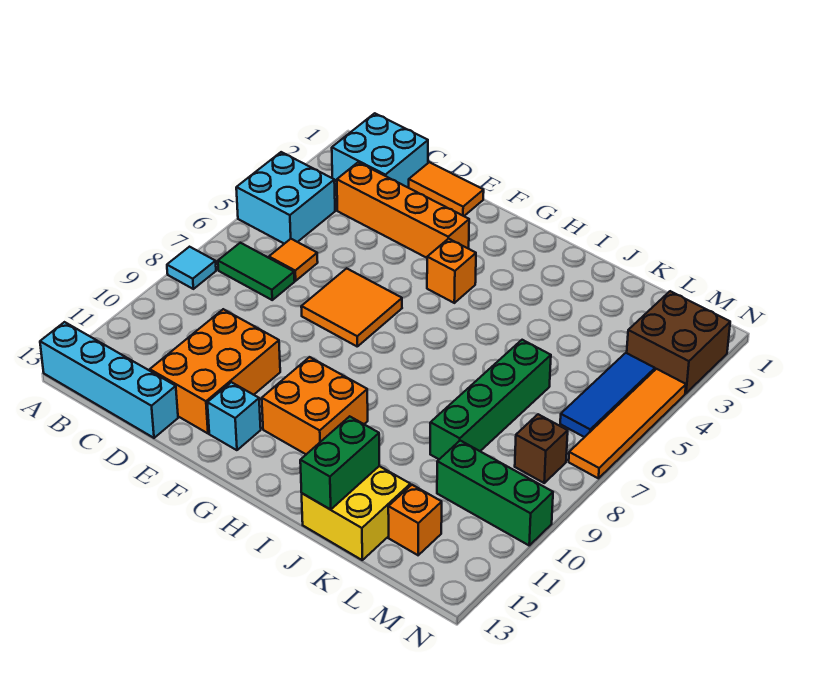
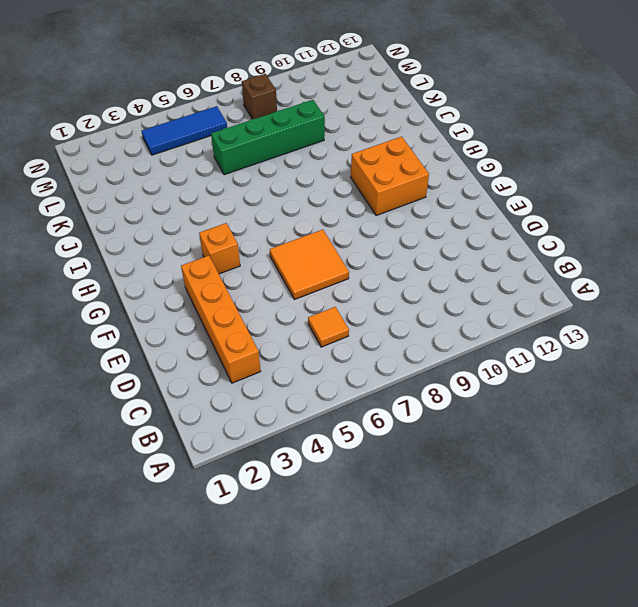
none -> cyan brick A4:B5 level 1
none -> cyan tile A8 level 1
none -> cyan brick A13:D13 level 1

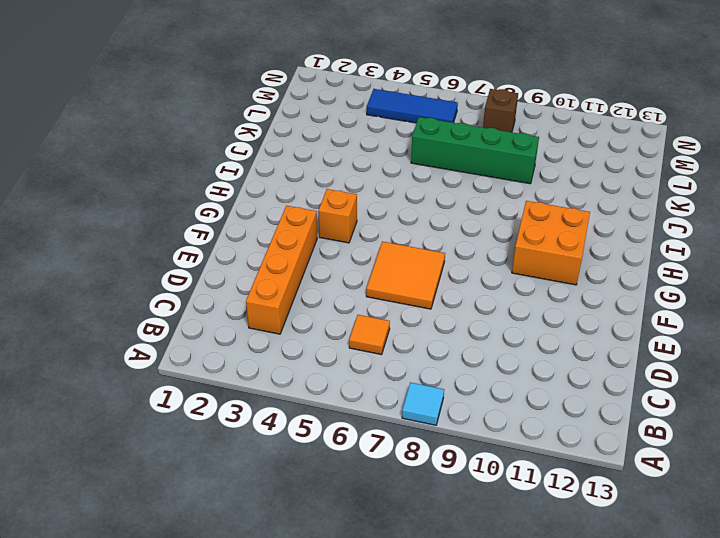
none -> cyan brick A4:B5 level 1
none -> cyan brick A13:D13 level 1
none -> cyan brick B1:C2 level 1

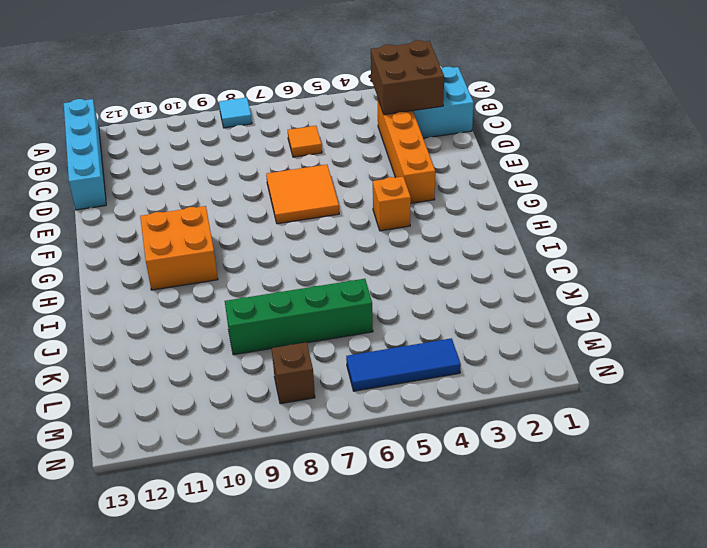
brown brick B2:C3 level 2 -> brown brick M2:N3 level 1
none -> cyan brick A4:B5 level 1
none -> green tile B7:C7 level 1
none -> orange tile D1:E1 level 1

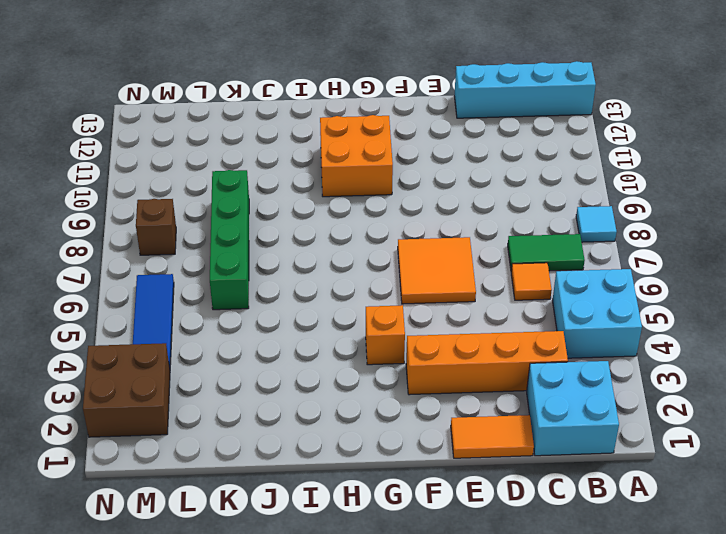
none -> orange brick D10:E12 level 1
none -> cyan brick F12 level 1
none -> yellow brick J12:K13 level 1

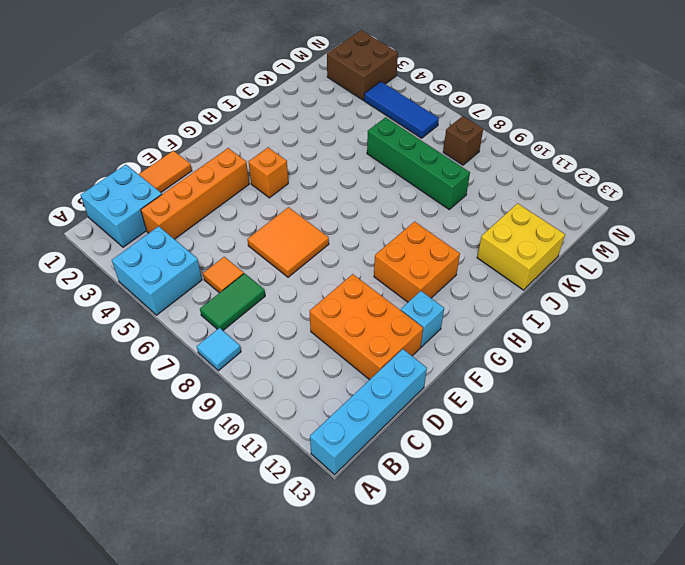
none -> green brick L10:N10 level 1
none -> orange brick L12 level 1
none -> orange tile N4:N7 level 1

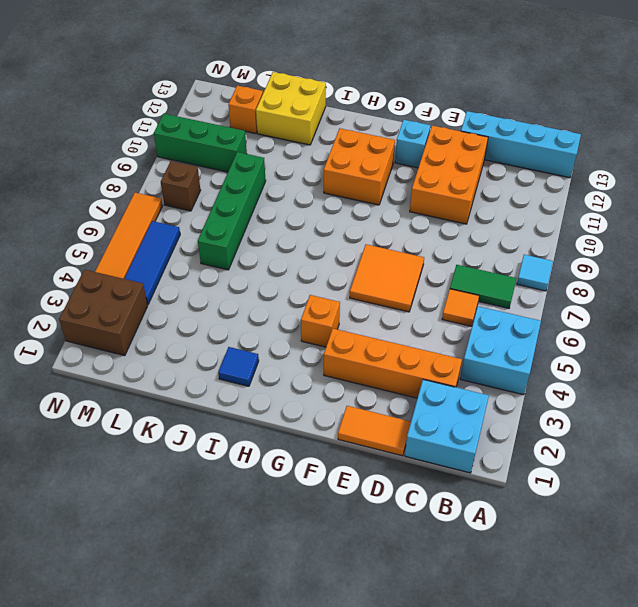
blue tile I2 level 1 -> none
none -> green brick J12:J13 level 2

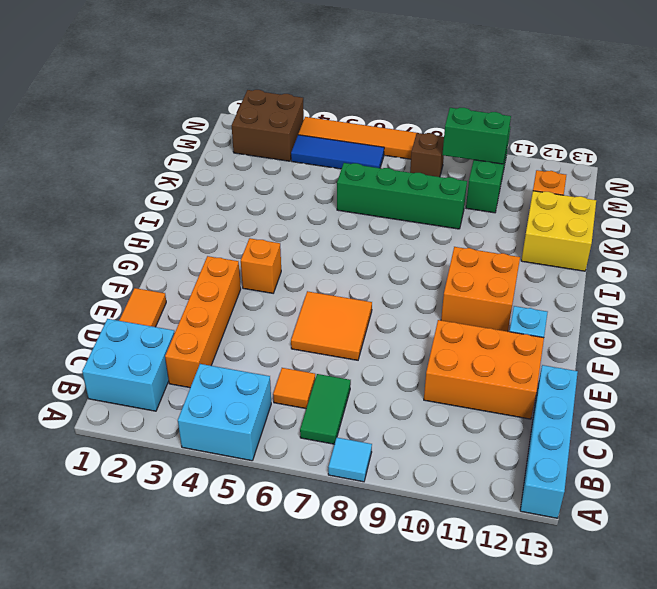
green brick M9:M10 level 2 -> green brick J12:J13 level 2

